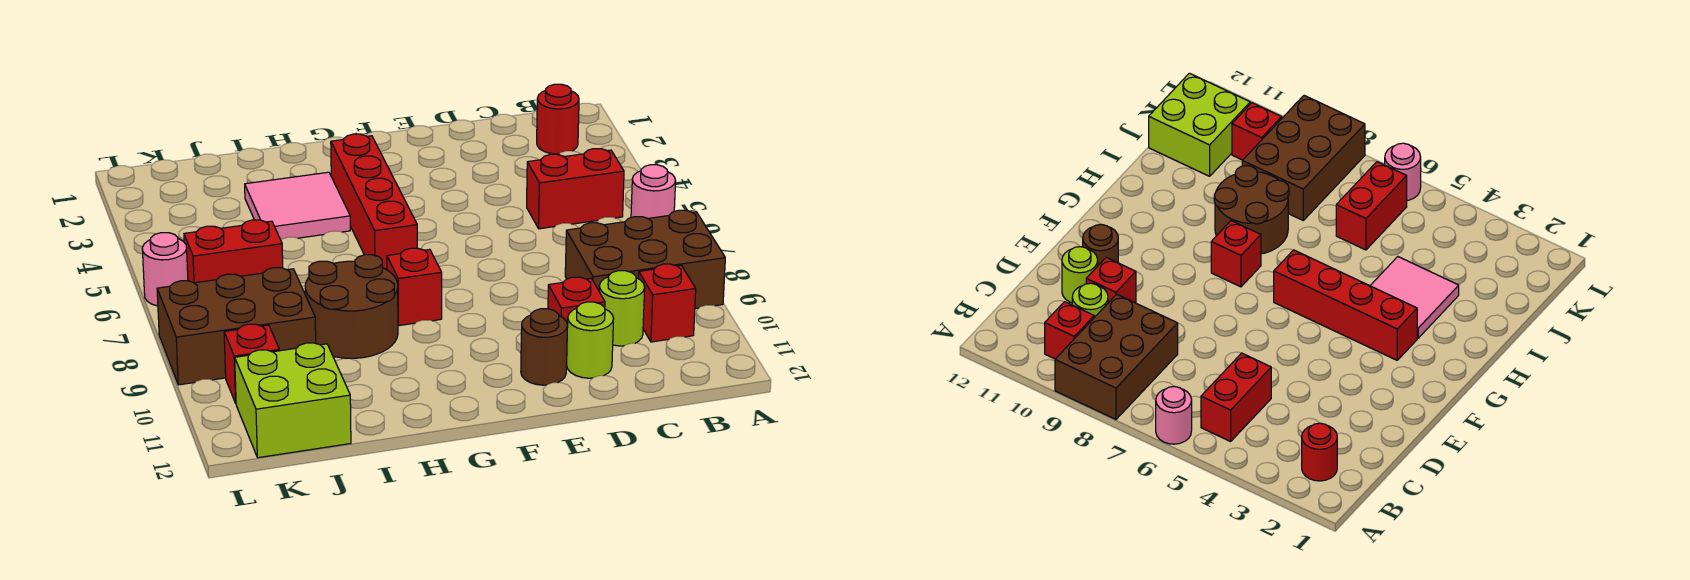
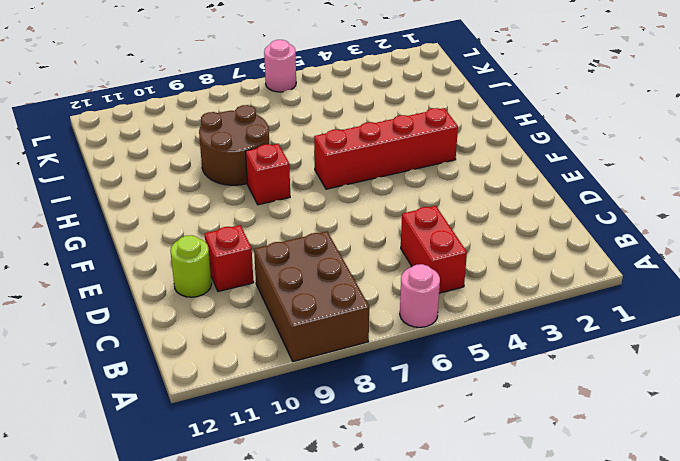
none -> red round brick B2 level 1
none -> red brick B10 level 1
none -> lime round brick C10 level 1

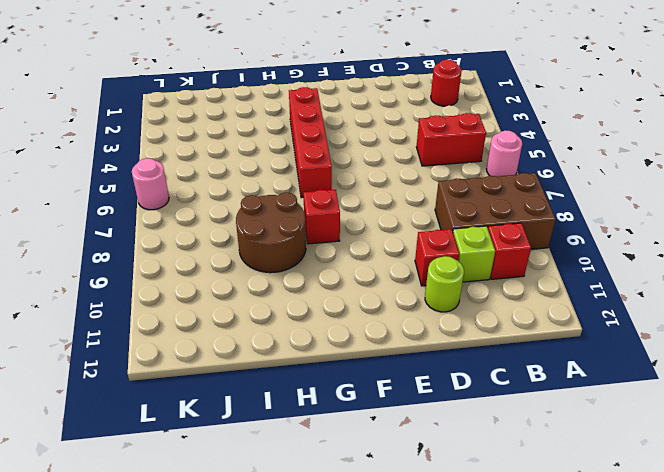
lime brick C10 level 1 -> lime round brick C10 level 1
none -> brown round brick E11 level 1
none -> pink tile H3:I4 level 1
none -> red brick J6:K6 level 1

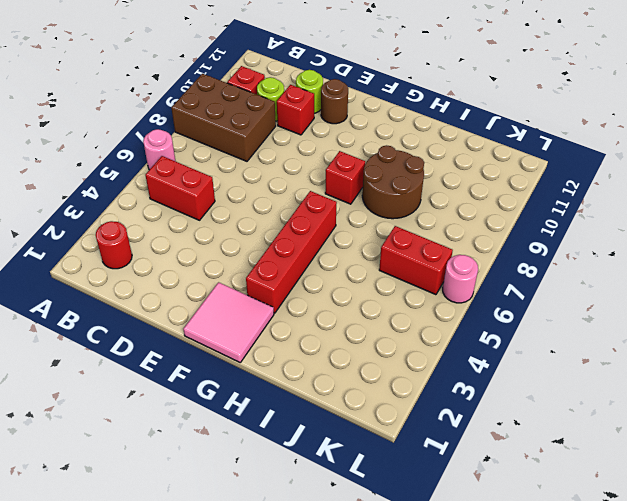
pink tile F1:G2 level 1 -> pink tile H3:I4 level 1
none -> brown brick J8:L9 level 1
none -> lime brick J11:K12 level 1
none -> red brick K10 level 1

